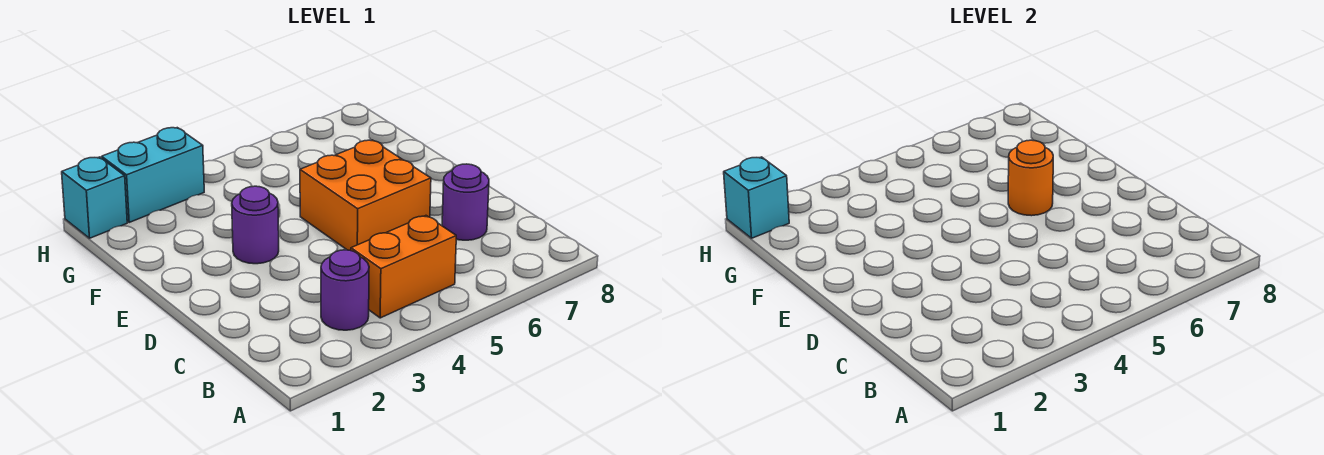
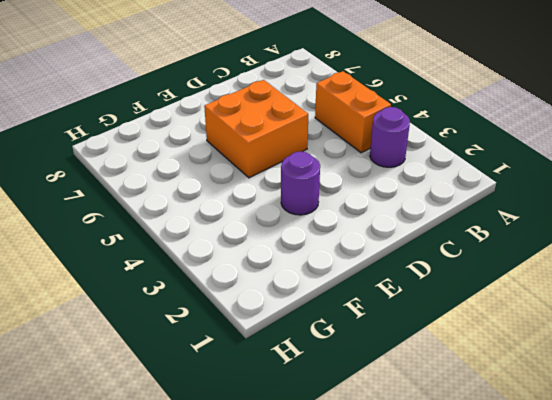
none -> purple round brick C7 level 1
none -> cyan brick H1 level 1

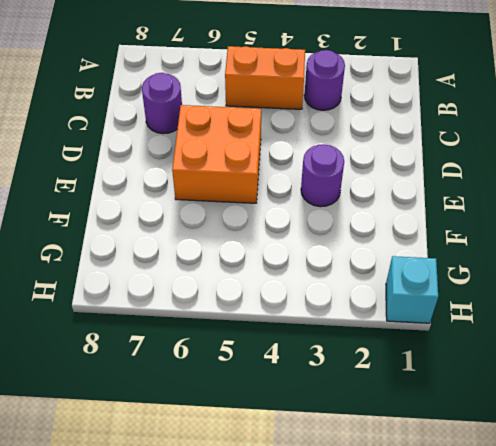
none -> cyan brick H2:H3 level 1
none -> orange round brick E6 level 2

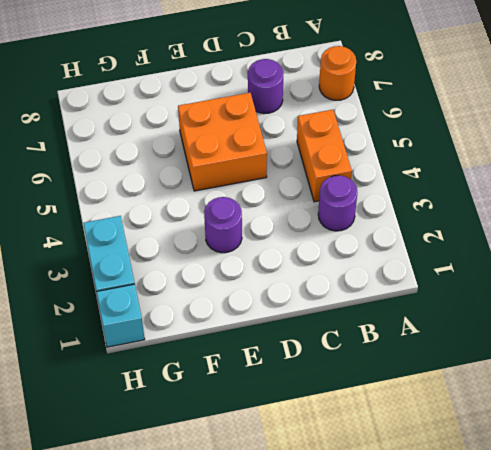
orange round brick A7 level 1 -> orange round brick E6 level 2
none -> cyan brick H1 level 2

